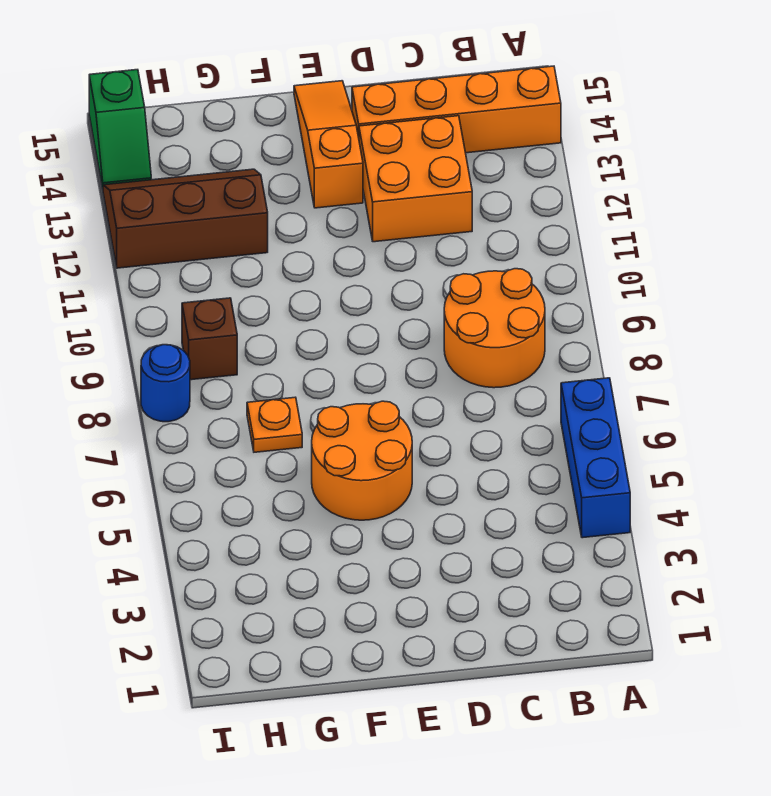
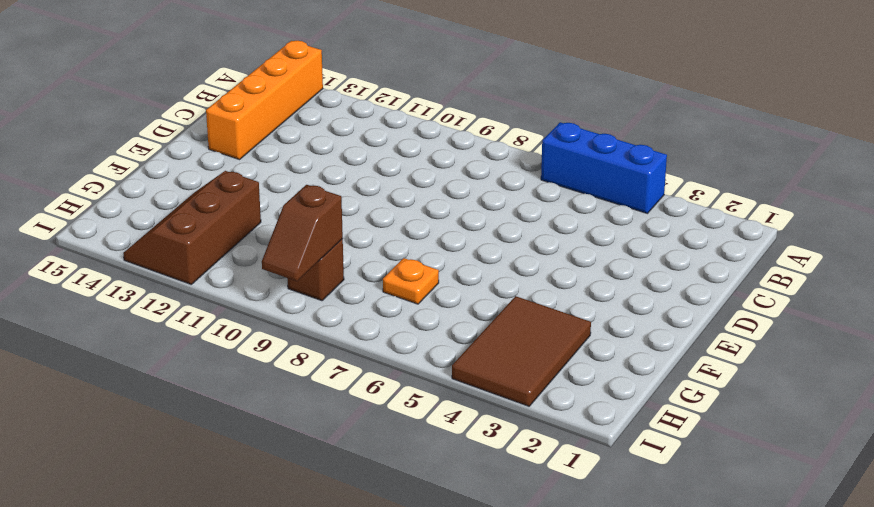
brown tile G3:I4 level 1 -> none
brown slope H9:I9 level 2 top H -> none
none -> orange round brick B8:C9 level 1
none -> orange brick C12:D13 level 1

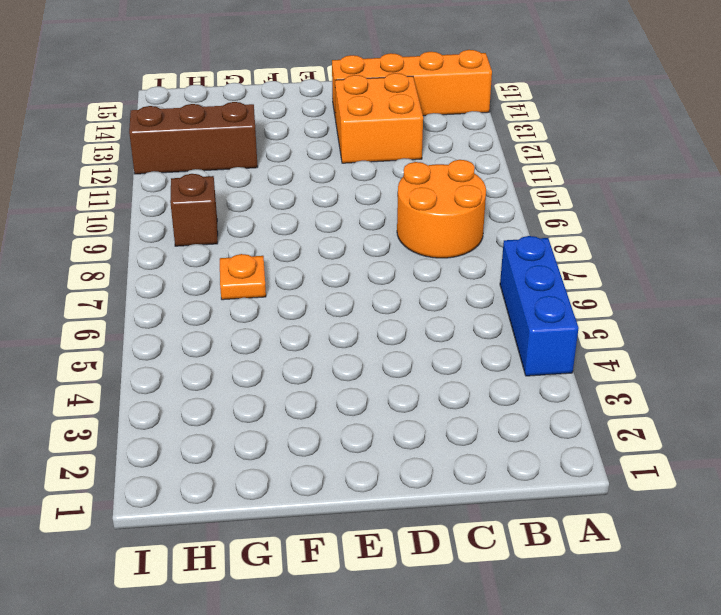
none -> orange round brick E5:F6 level 1
none -> orange slope E13:E15 level 1 top 13

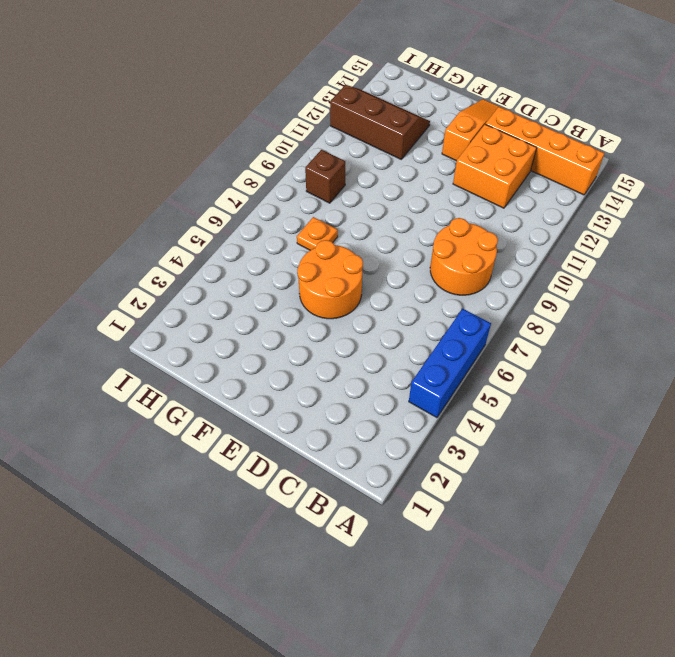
none -> blue round brick I8 level 1
none -> green slope I14:I15 level 1 top 15

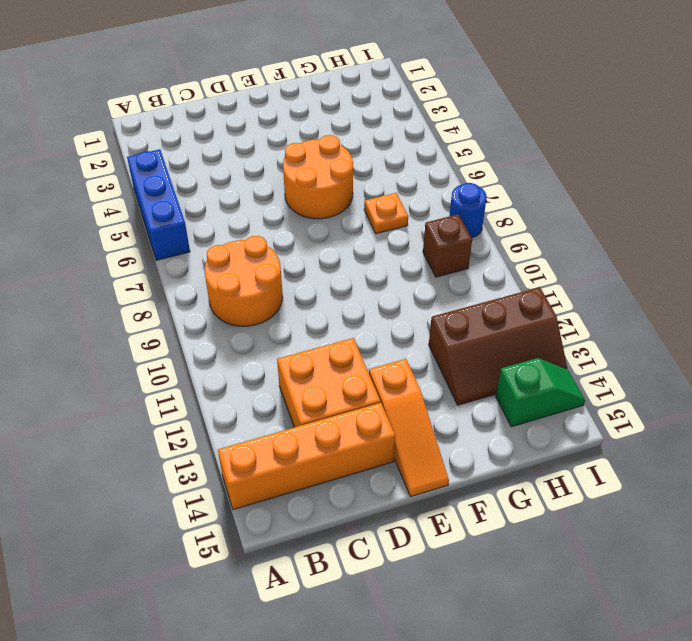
green slope H14:I14 level 1 top H -> green slope I14:I15 level 1 top 15

